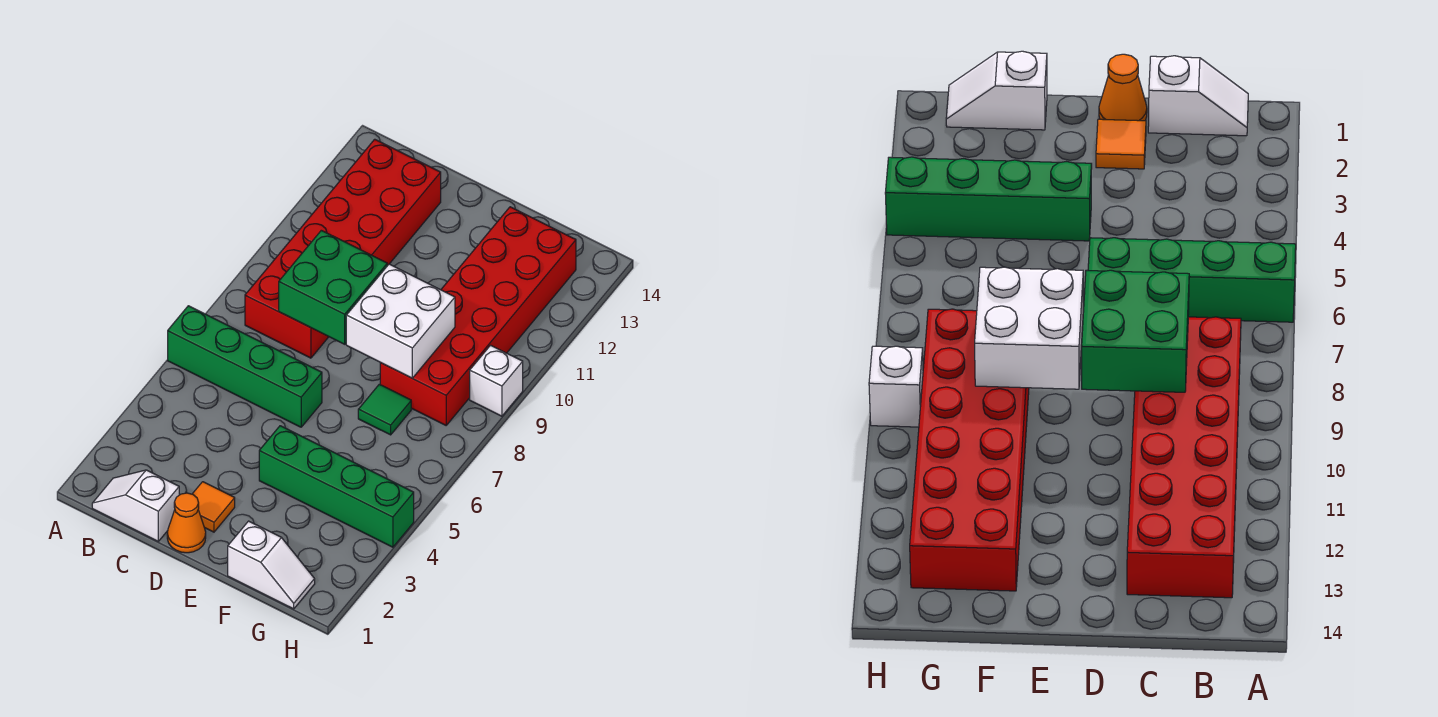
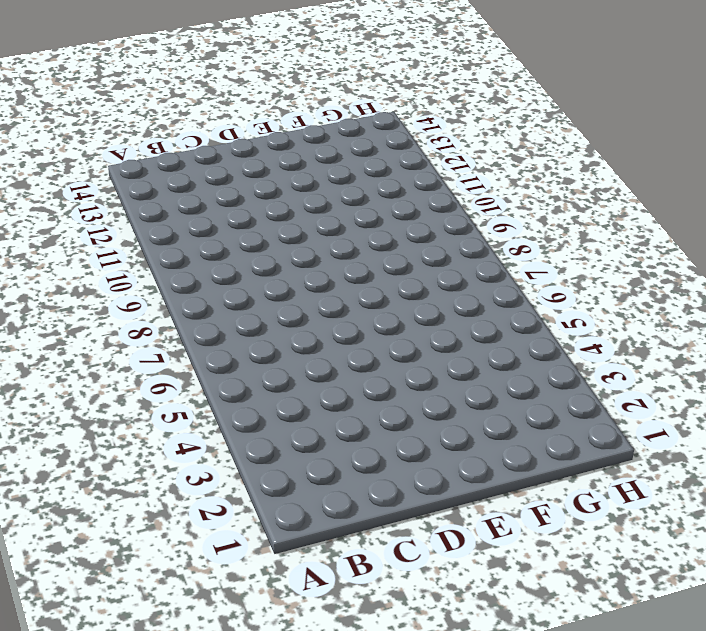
none -> green brick A6:D6 level 1
none -> white slope B1:C1 level 1 top C
none -> red brick B8:C13 level 1

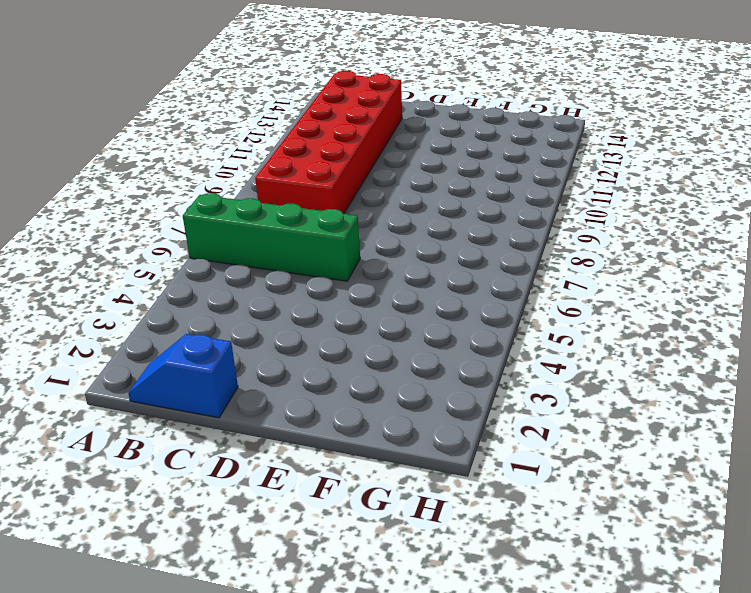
blue slope B1:C1 level 1 top C -> white slope B1:C1 level 1 top C
none -> orange cone D1 level 1
none -> orange tile D2 level 1
none -> green brick E4:H4 level 1

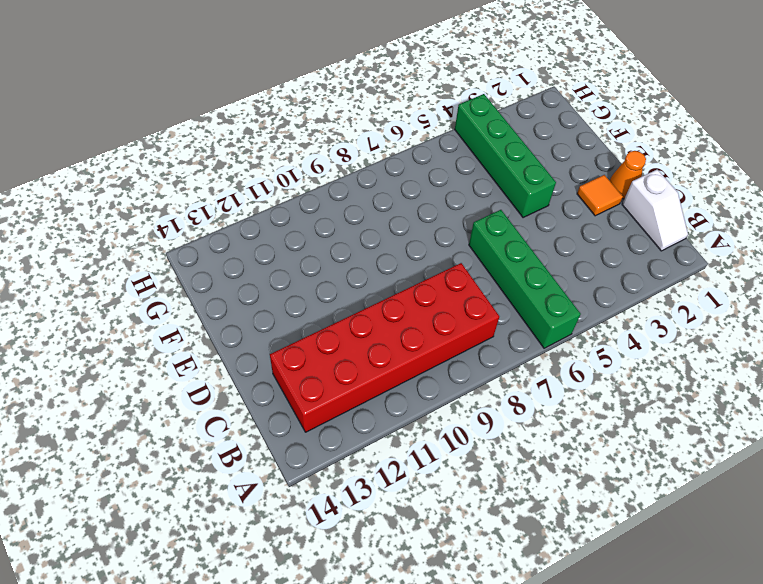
none -> white slope F1:G1 level 1 top F
none -> green tile F7 level 1
none -> red brick F8:G13 level 1

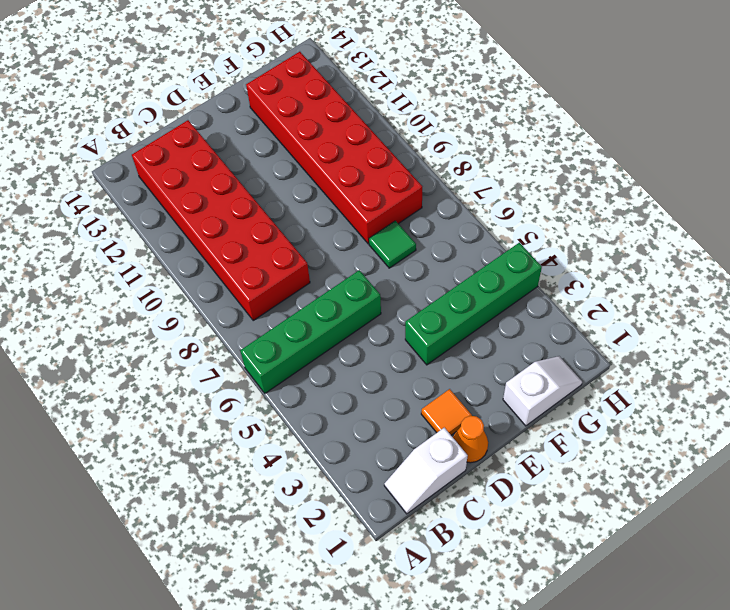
none -> white brick H9 level 1
none -> green brick C8:D9 level 2
none -> white brick E8:F9 level 2

